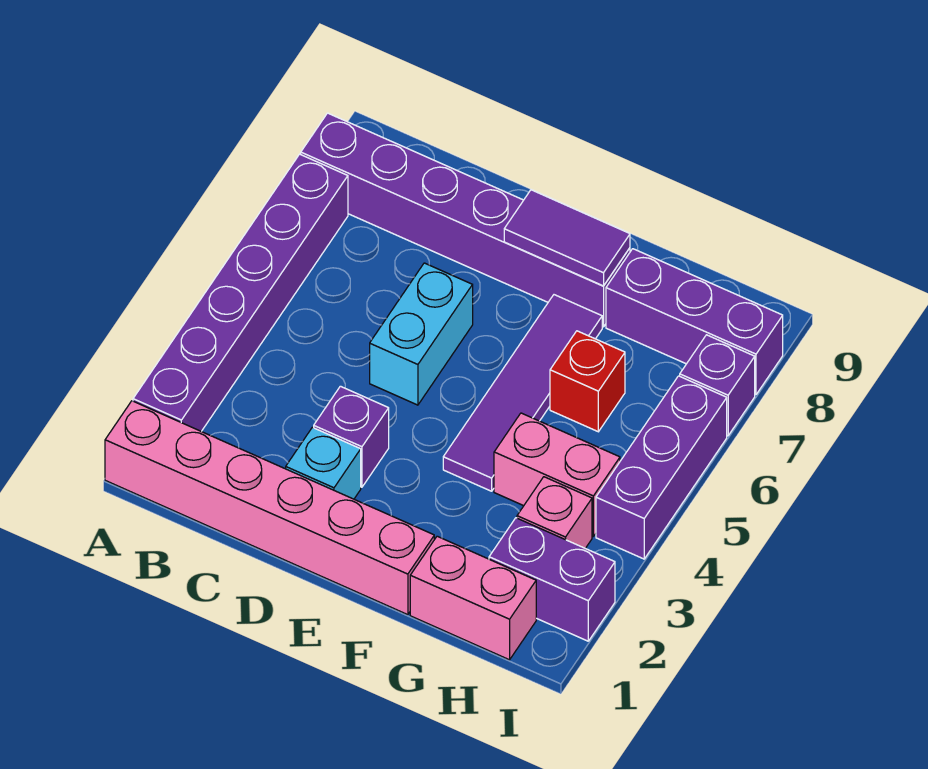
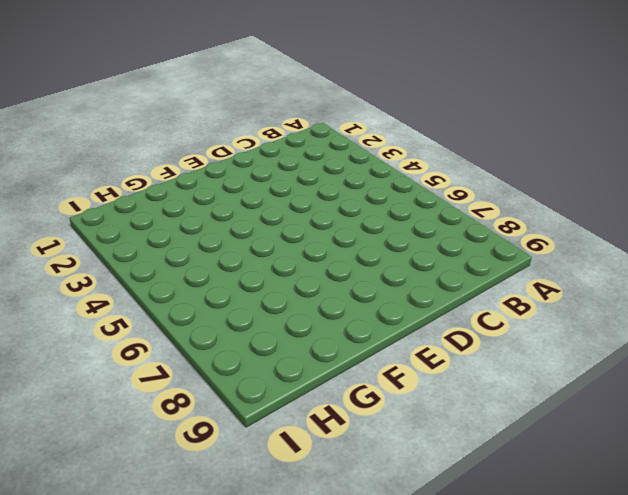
none -> pink brick A1:F1 level 1
none -> purple brick A2:A7 level 1
none -> purple brick A8:F8 level 1

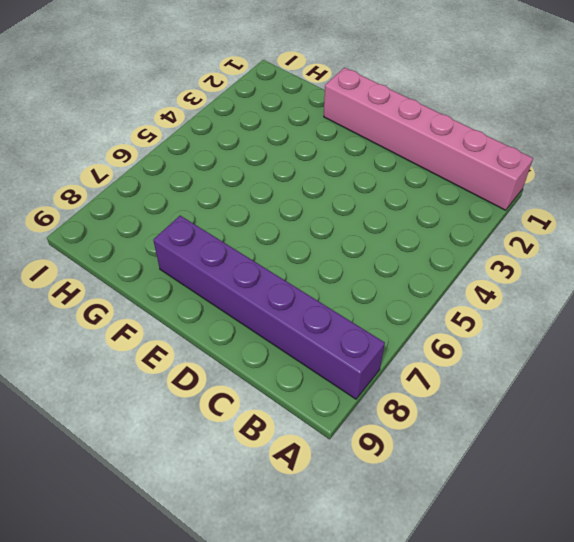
none -> purple brick A2:A7 level 1
none -> cyan brick D2 level 1
none -> purple brick D3 level 1

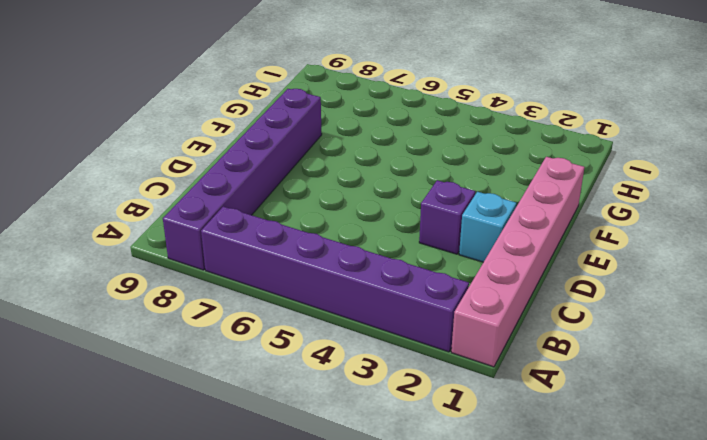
none -> cyan brick D5:D6 level 1
none -> purple tile F4:F7 level 1
none -> pink brick G1:H1 level 1

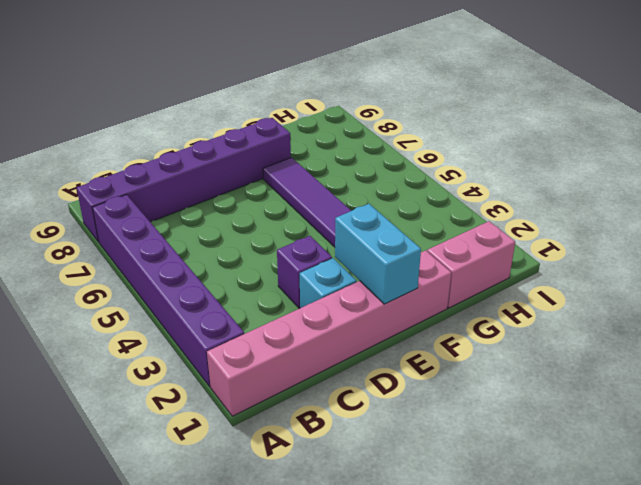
cyan brick E1:E2 level 2 -> cyan brick D5:D6 level 1
none -> pink brick G4:H4 level 1
none -> red brick G6 level 1
none -> purple brick G8:I8 level 1

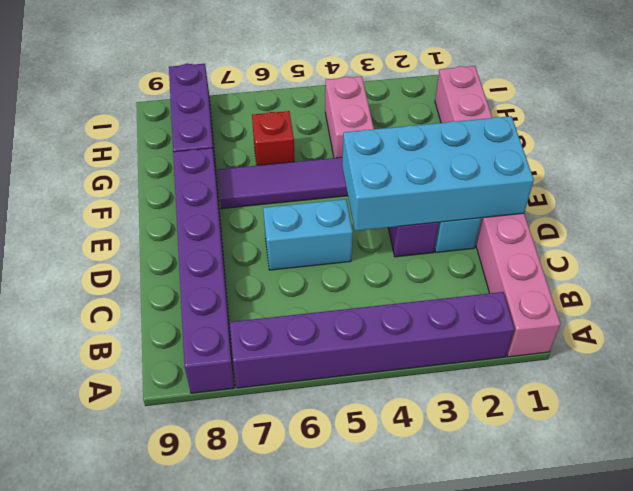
cyan brick D1:E4 level 2 -> none
none -> purple brick H2:I2 level 1
none -> pink brick H3 level 1
none -> purple brick I4:I6 level 1

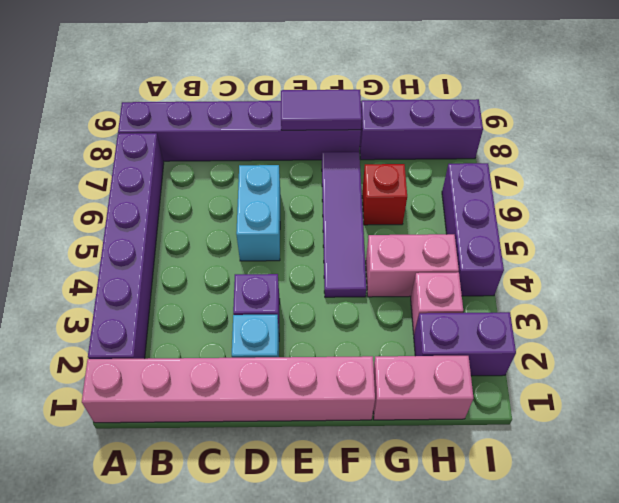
none -> purple brick I7 level 1

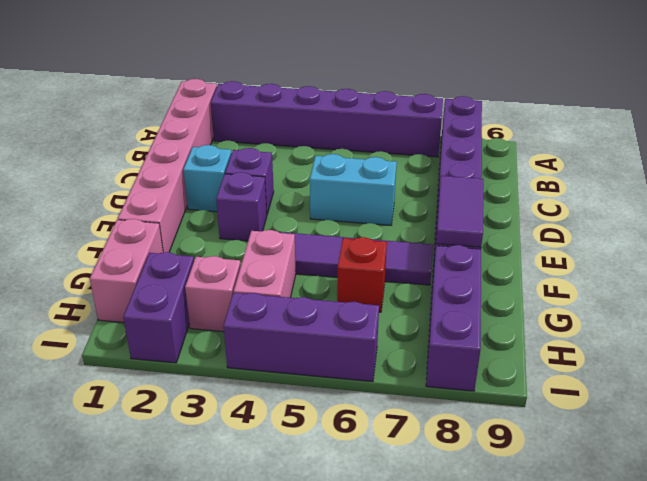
purple brick E3 level 1 -> purple brick I7 level 1

